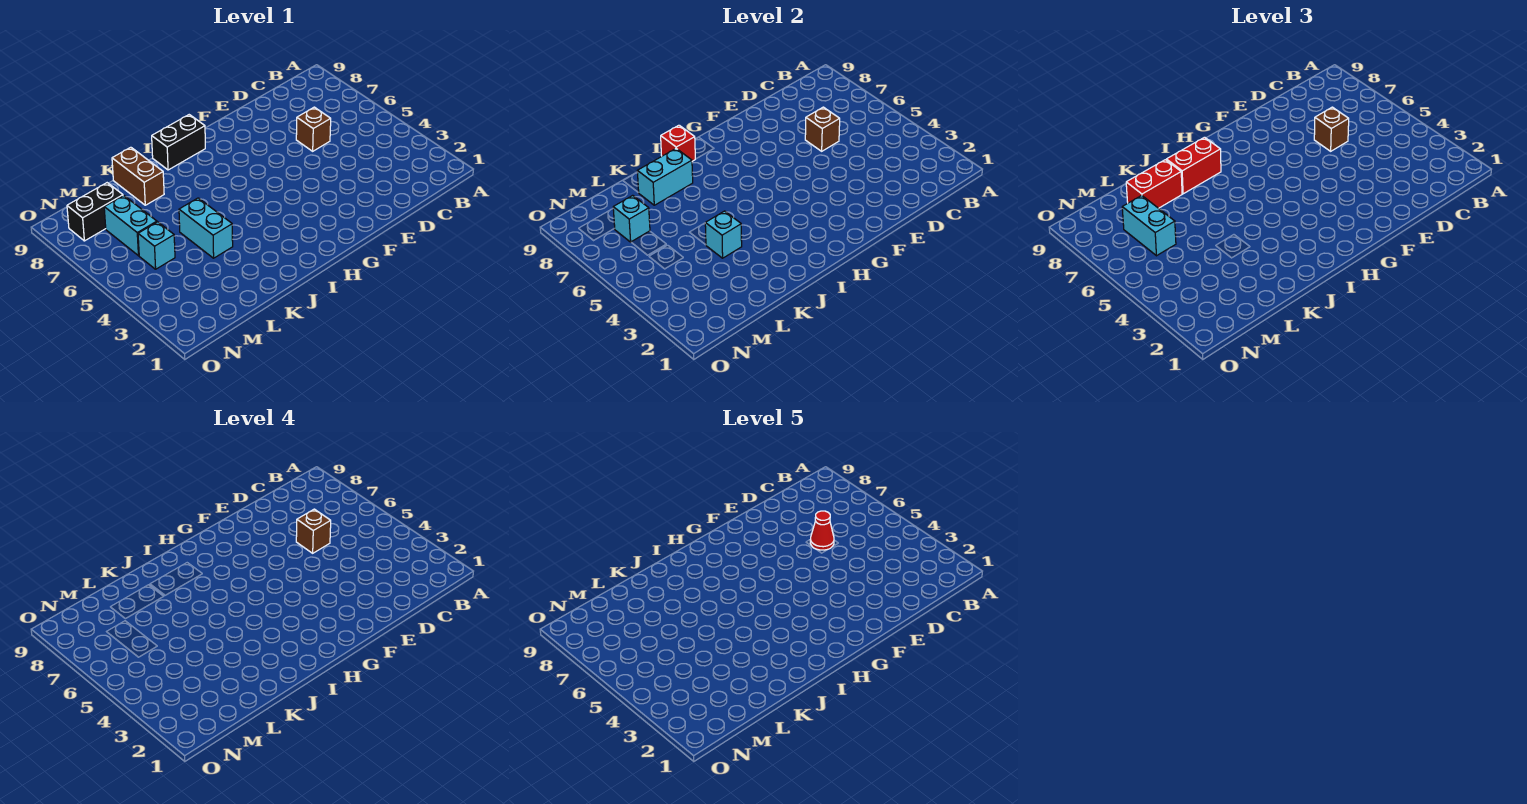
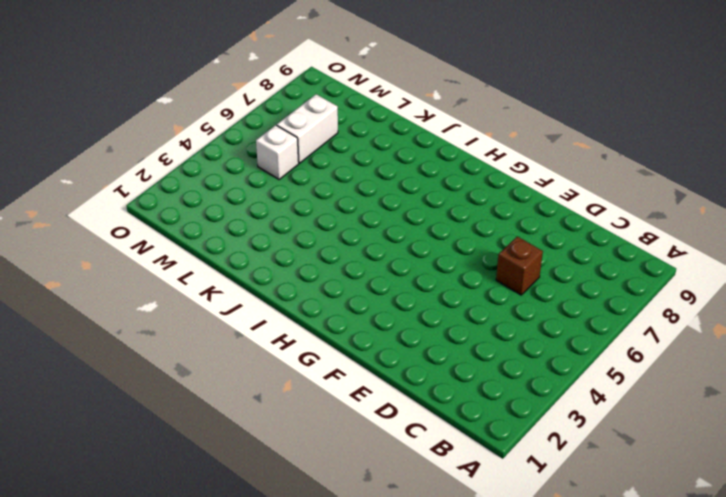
white brick M5 level 1 -> cyan brick M5 level 1
white brick M6:M7 level 1 -> cyan brick M6:M7 level 1
none -> black brick H9:I9 level 1
none -> cyan brick K4:K5 level 1
none -> brown brick K8:K9 level 1

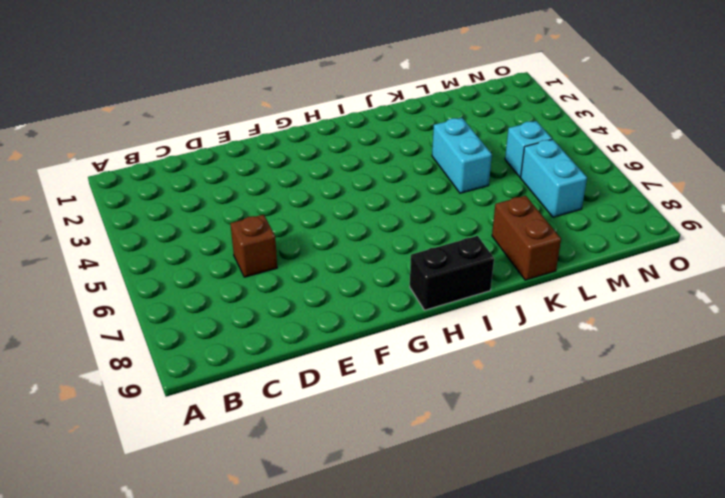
none -> black brick M8:N8 level 1
none -> brown brick D6 level 2
none -> red brick I9 level 2

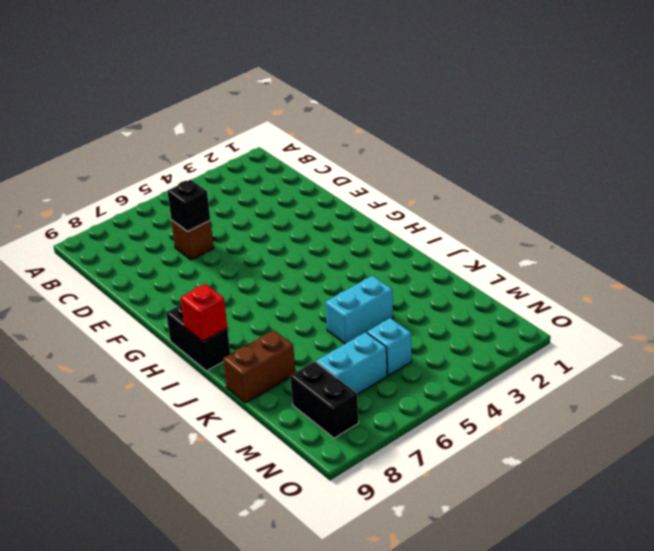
black brick D6 level 2 -> brown brick D6 level 2
none -> cyan brick J8:K8 level 2
none -> cyan brick K4 level 2
none -> cyan brick M7 level 2

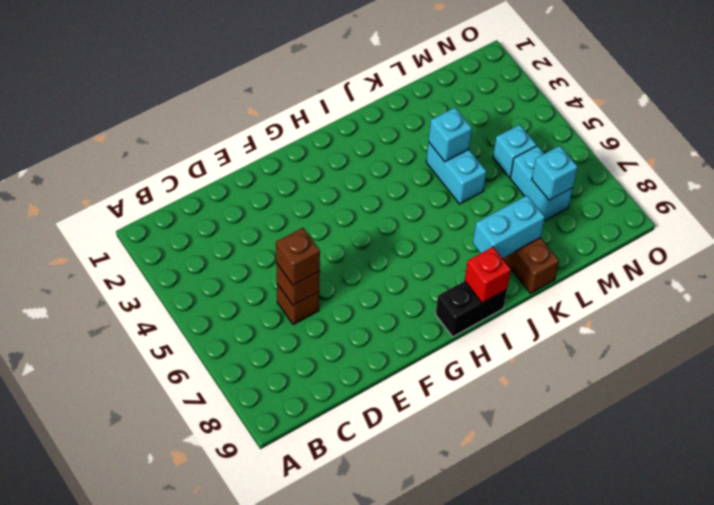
none -> black brick M8:N8 level 1
none -> red brick I8:J8 level 3
none -> red brick K8:L8 level 3

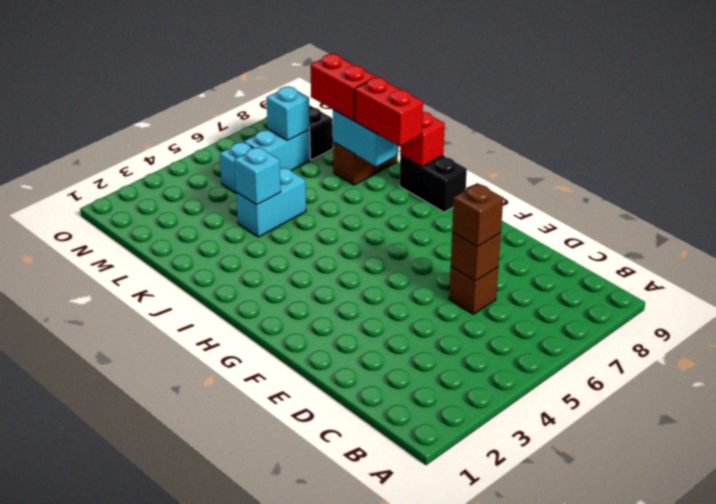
none -> cyan brick M6:M7 level 3
none -> brown brick D6 level 4
none -> red cone D6 level 5

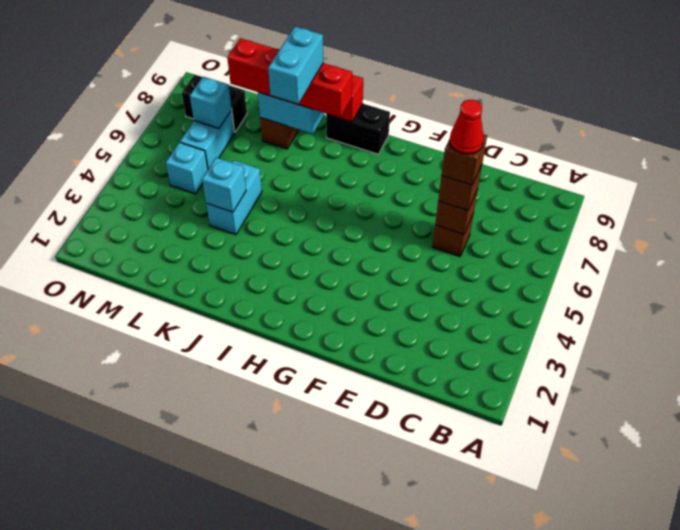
cyan brick J7:J8 level 4 -> cyan brick M6:M7 level 3

